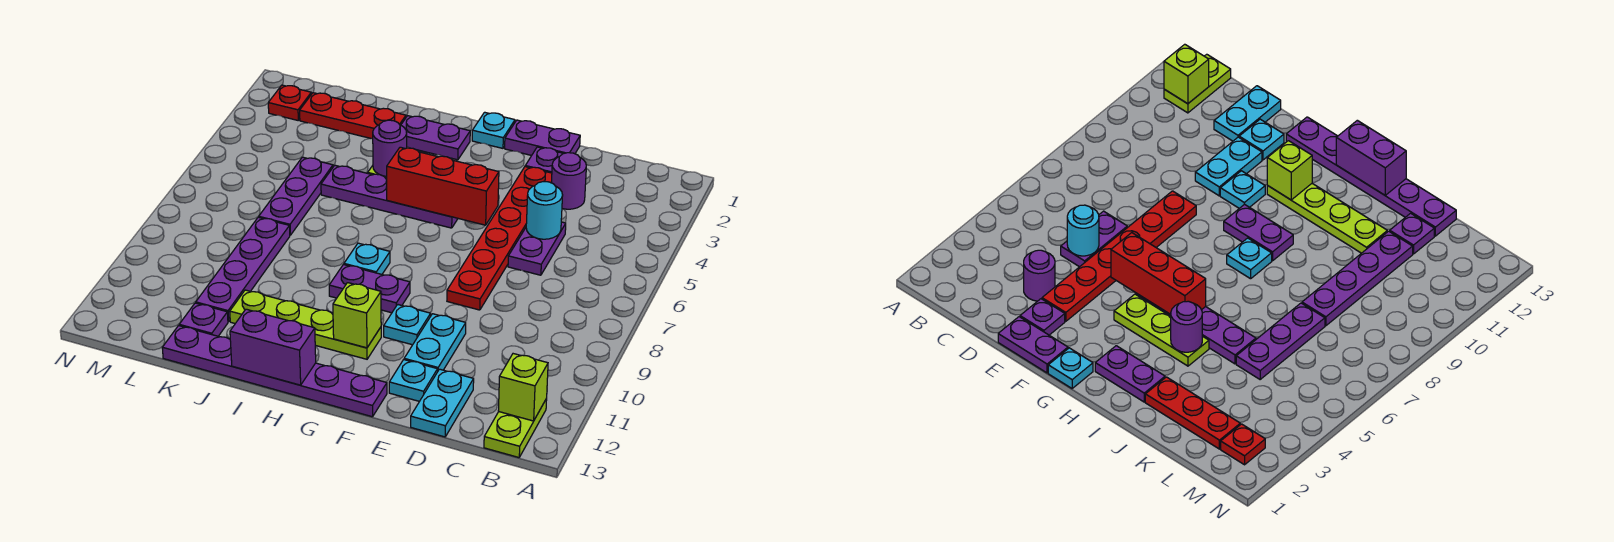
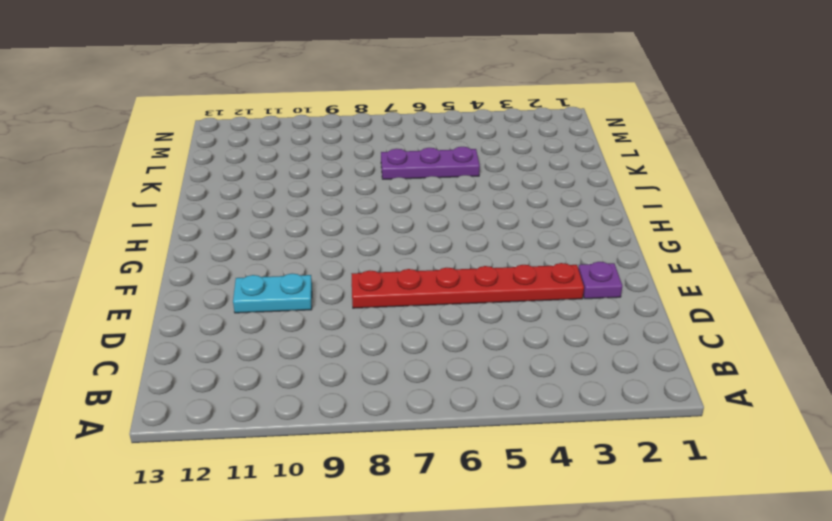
none -> lime plate B12:B13 level 1
none -> purple round brick D3 level 1
none -> purple plate D5:D6 level 1

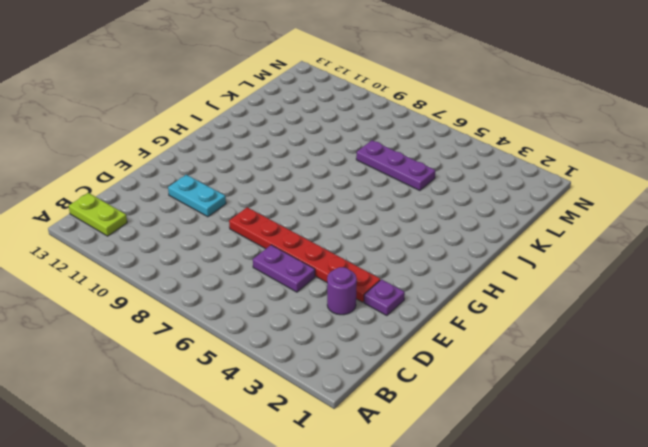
none -> cyan plate D12:D13 level 1
none -> purple plate E1:F1 level 1
none -> cyan plate E12 level 1

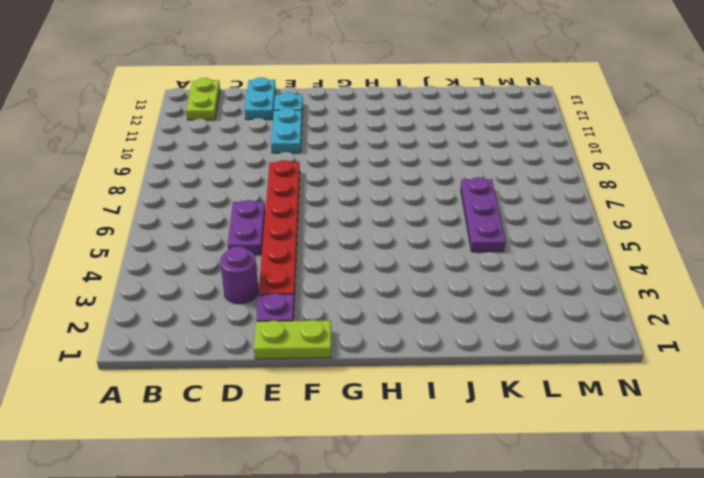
lime plate E1:F1 level 1 -> purple plate E1:F1 level 1
none -> cyan plate F10 level 1
none -> purple plate F13:K13 level 1
none -> cyan plate G1 level 1

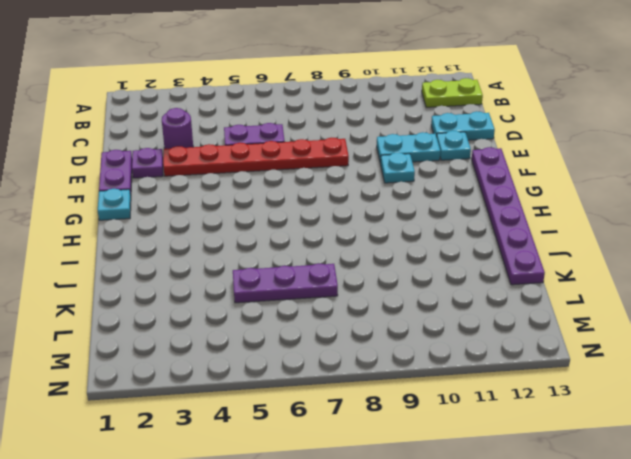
none -> lime plate G4:I4 level 1
none -> purple plate G5:J5 level 1
none -> purple plate G9:H9 level 1

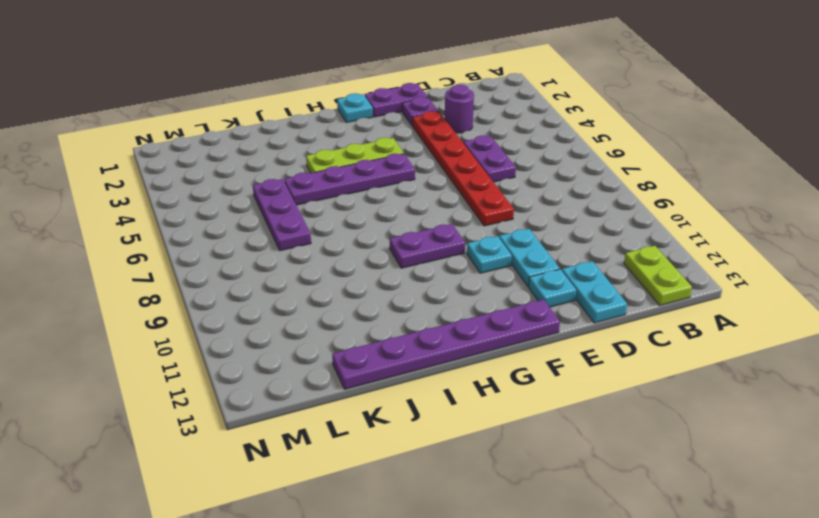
none -> lime plate G11:J11 level 1
none -> purple plate H2:I2 level 1
none -> cyan plate H8 level 1

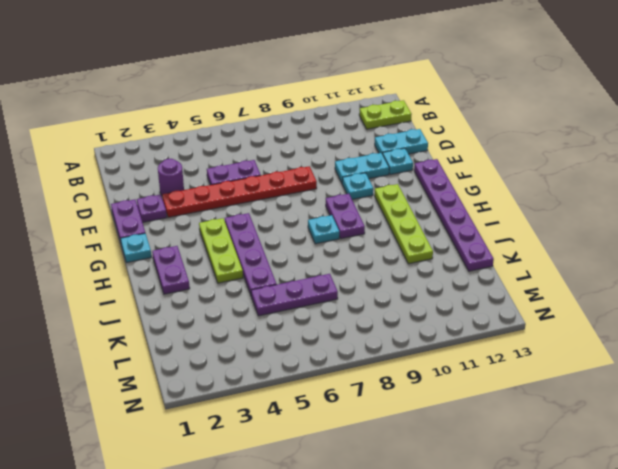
none -> red plate J2:L2 level 1
none -> purple plate K8:K11 level 1
none -> purple plate K12 level 1

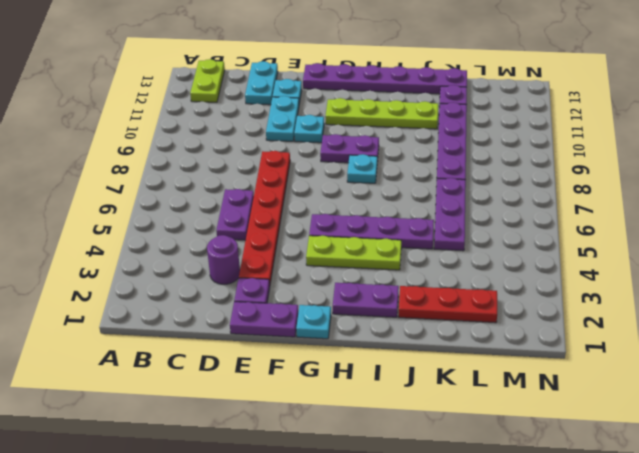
none -> red plate M2 level 1
none -> lime brick B12 level 2
none -> cyan round brick D5 level 2

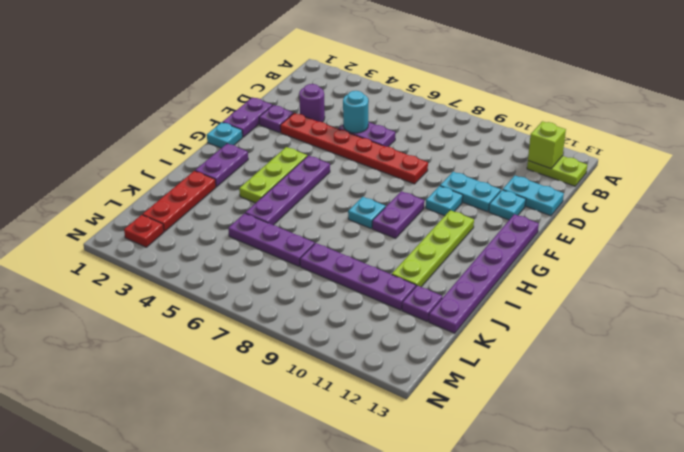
none -> red brick F5:H5 level 2
none -> lime brick G11 level 2
none -> purple brick H13:I13 level 2

